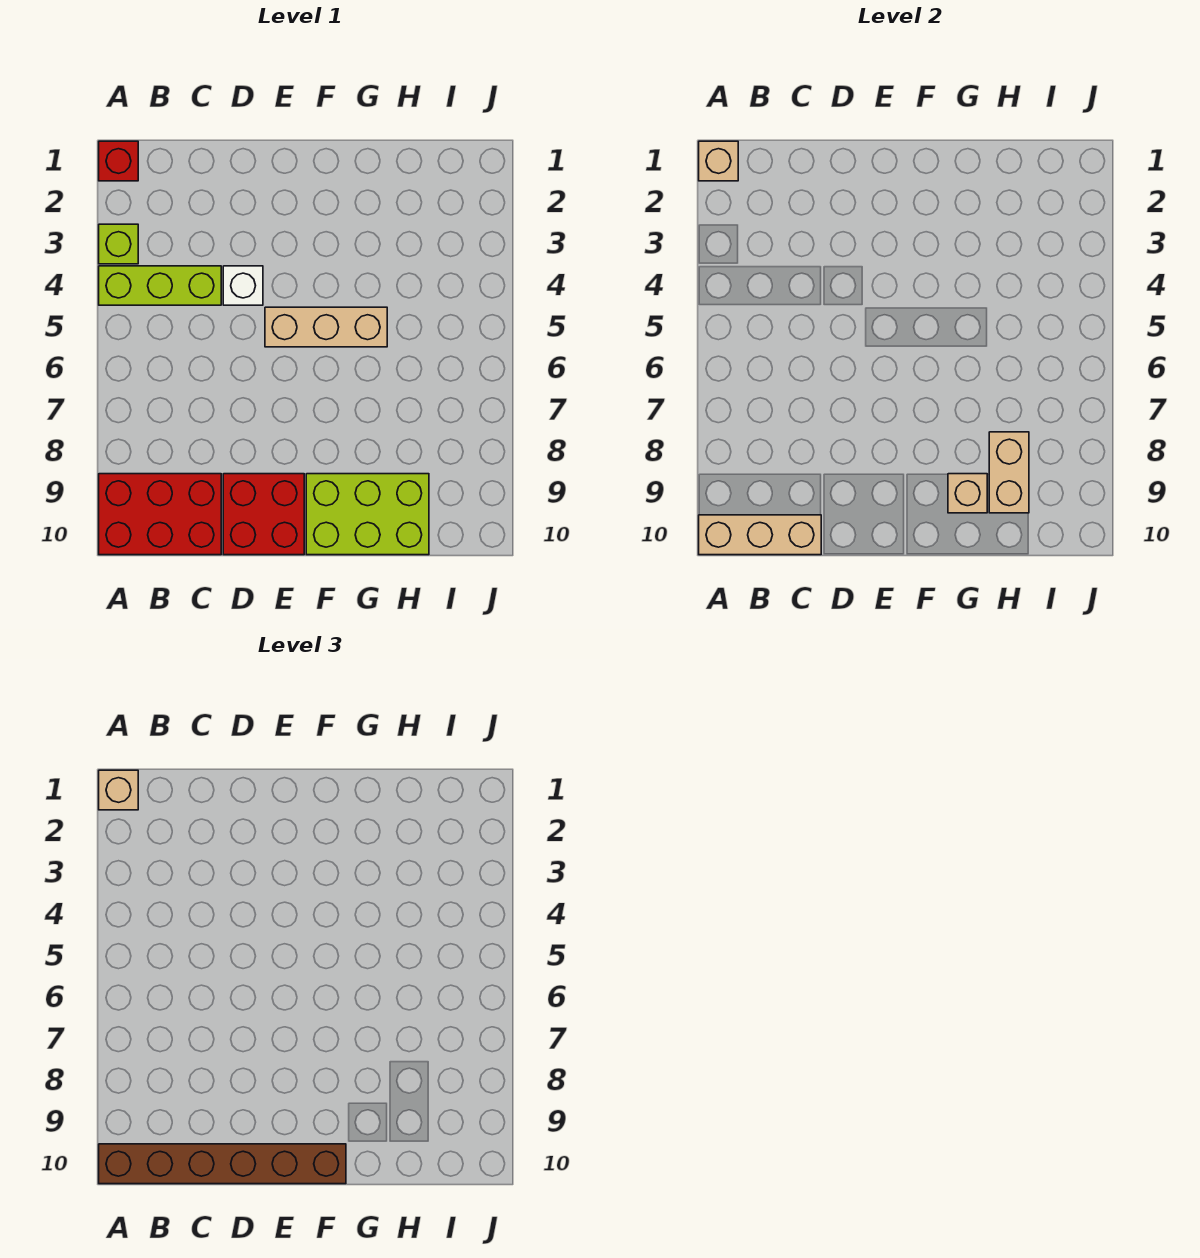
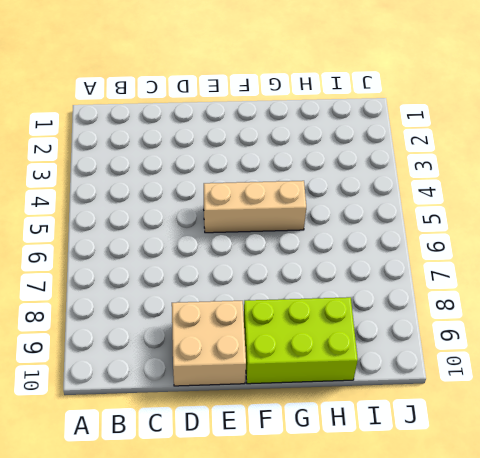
tan brick D9:E10 level 1 -> red brick D9:E10 level 1
none -> red brick A1 level 1
none -> lime brick A3 level 1
none -> lime brick A4:C4 level 1

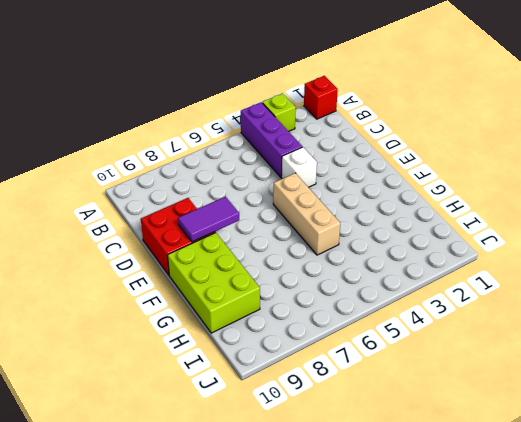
purple brick A4:C4 level 1 -> lime brick A4:C4 level 1
purple tile E8:E9 level 2 -> none
none -> red brick A9:C10 level 1
none -> tan brick A1 level 2
none -> tan brick A10:C10 level 2

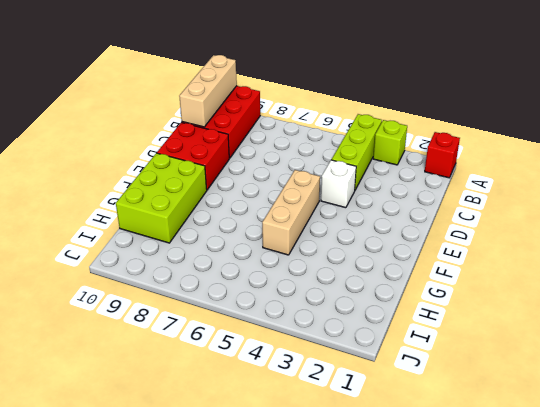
none -> tan brick A1 level 2
none -> tan brick G9 level 2
none -> tan brick H8:H9 level 2

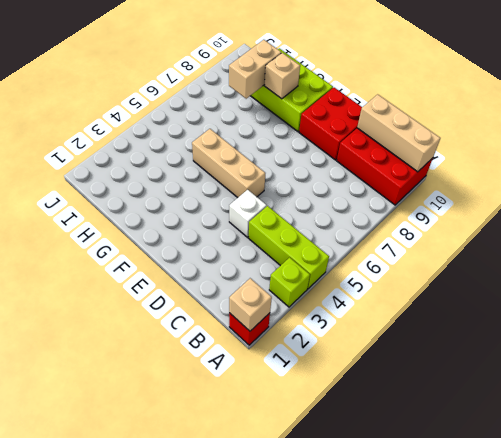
none -> tan brick A1 level 3
none -> brown brick A10:F10 level 3

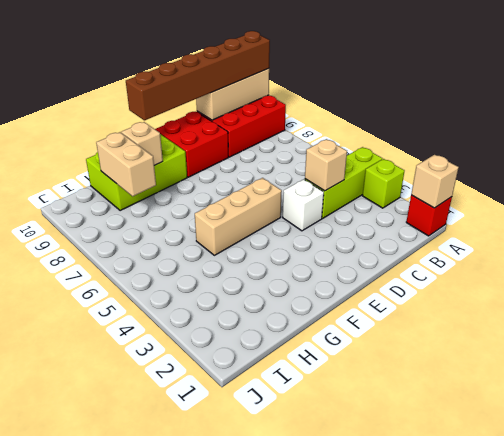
tan brick C4 level 2 -> tan brick A1 level 3

